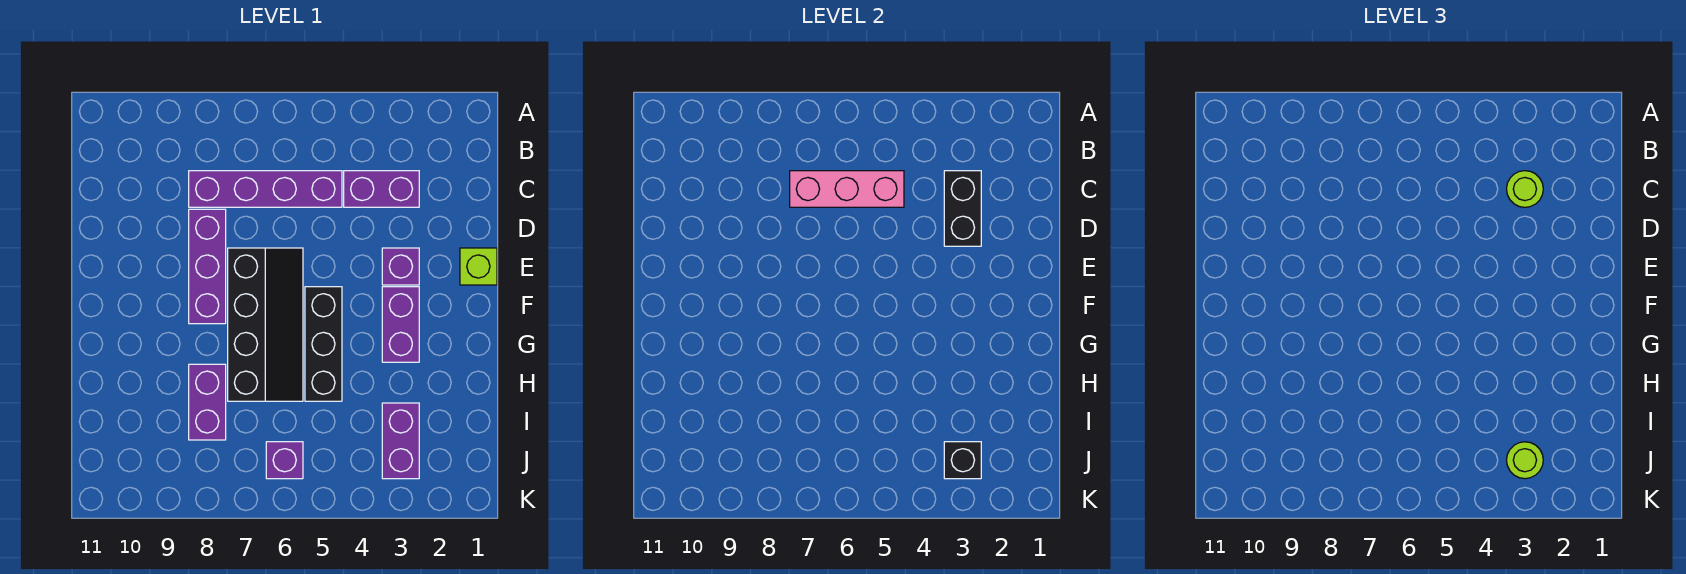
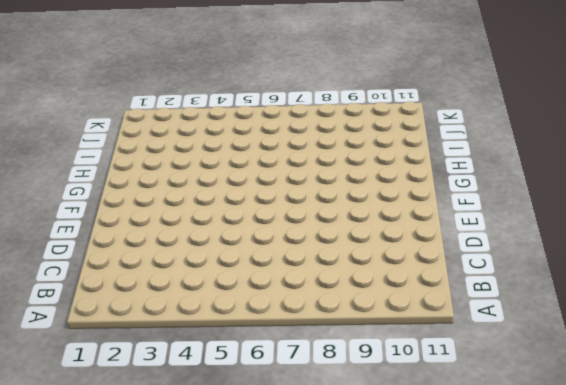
none -> purple brick C3:C4 level 1
none -> purple brick C5:C8 level 1
none -> purple brick D8:F8 level 1

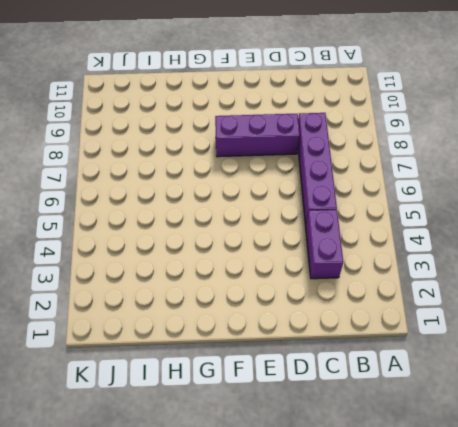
none -> lime brick E1 level 1
none -> purple brick E3 level 1
none -> black slope E6:H7 level 1 top 7

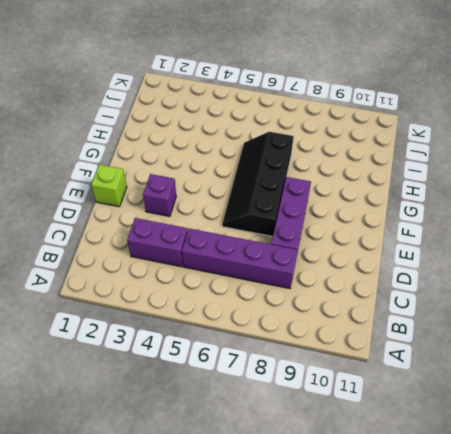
none -> purple brick F3:G3 level 1
none -> black brick F5:H5 level 1
none -> purple brick H8:I8 level 1

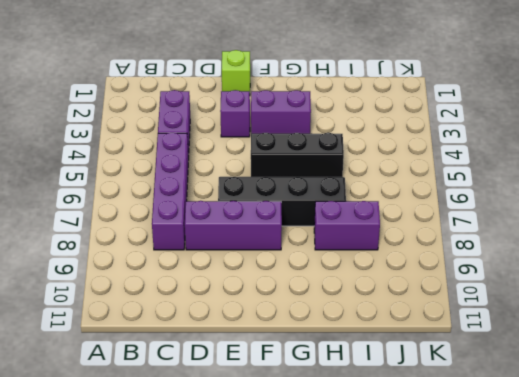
none -> purple brick I3:J3 level 1
none -> purple brick J6 level 1
none -> black brick C3:D3 level 2

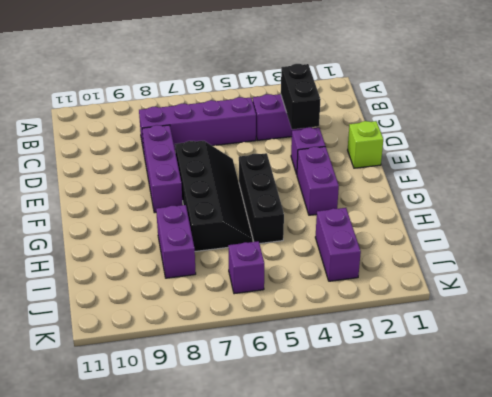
none -> pink brick C5:C7 level 2
none -> black brick J3 level 2
none -> lime round brick C3 level 3

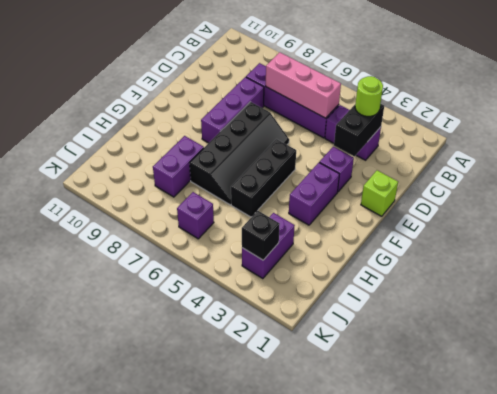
none -> lime round brick J3 level 3

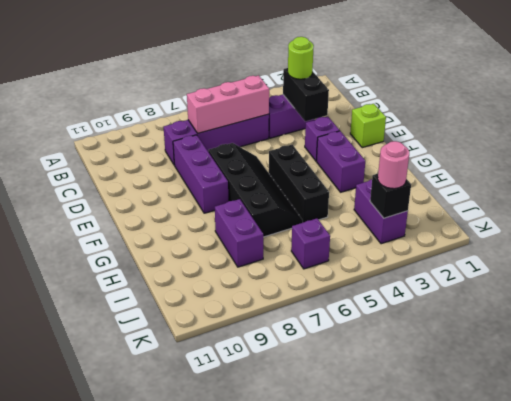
pink round brick J3 level 3 -> lime round brick J3 level 3

